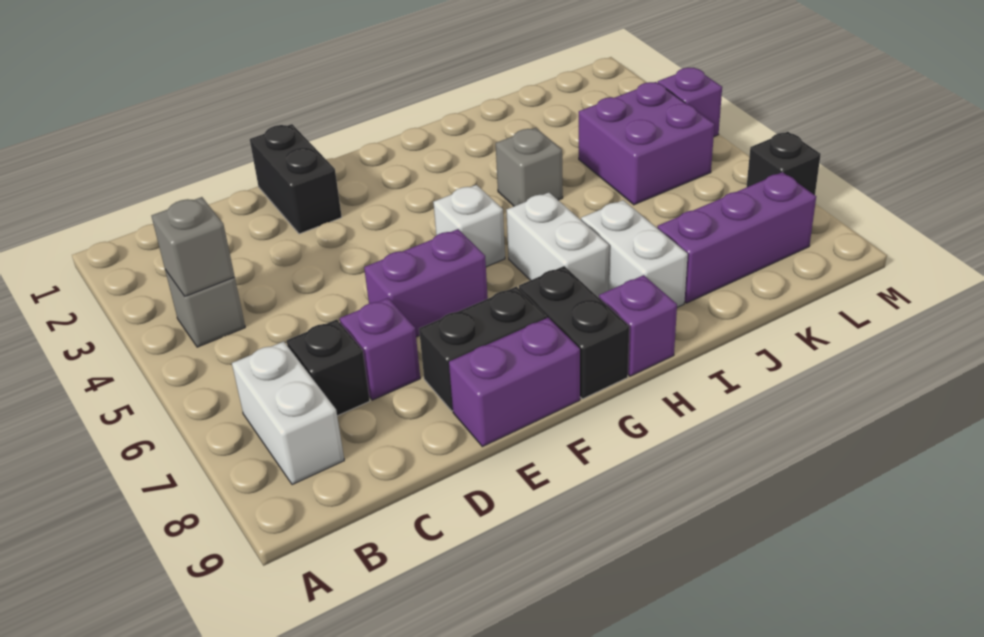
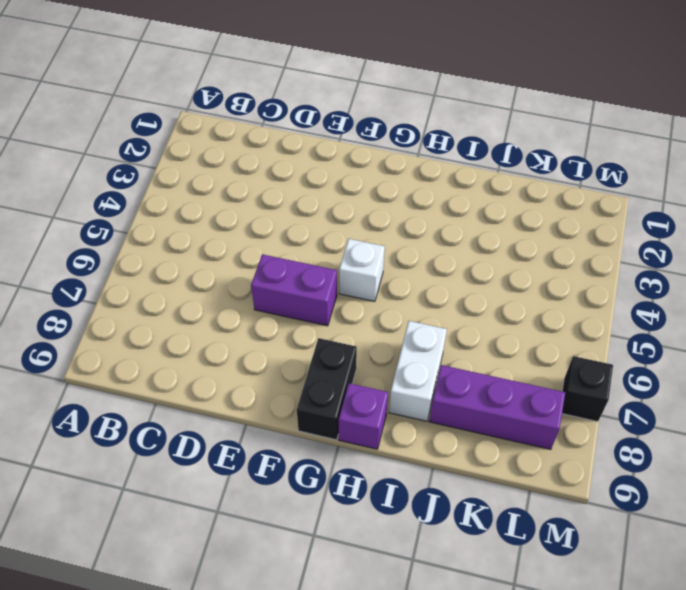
none -> grey brick B4 level 1
none -> white brick B7:B8 level 1
none -> black brick C7 level 1

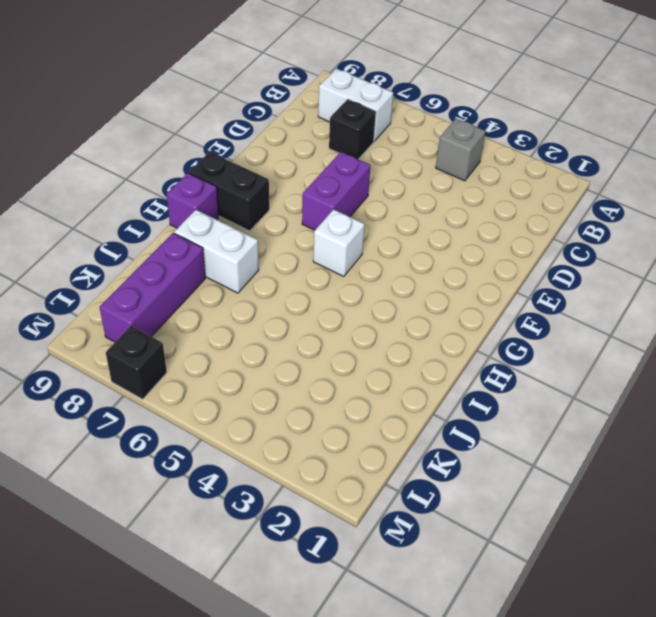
none -> purple brick D7 level 1
none -> black brick E1:E2 level 1
none -> black brick E8:F8 level 1

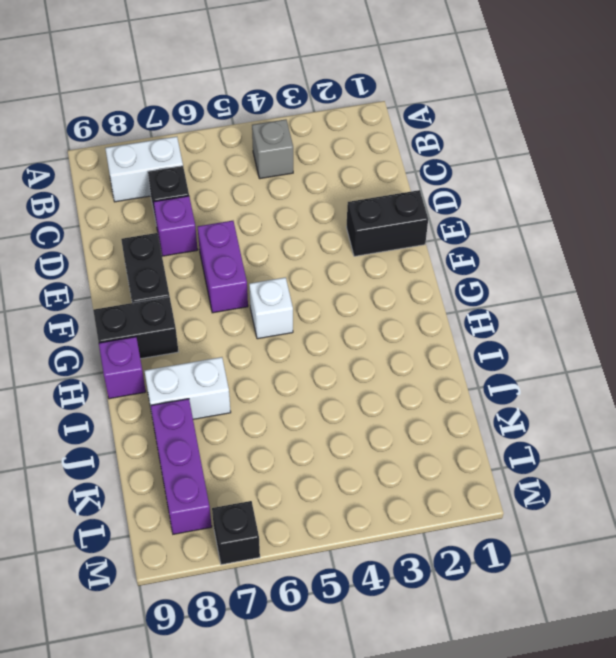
none -> purple brick E9:F9 level 1
none -> white brick H6:H7 level 1
none -> grey brick I4 level 1

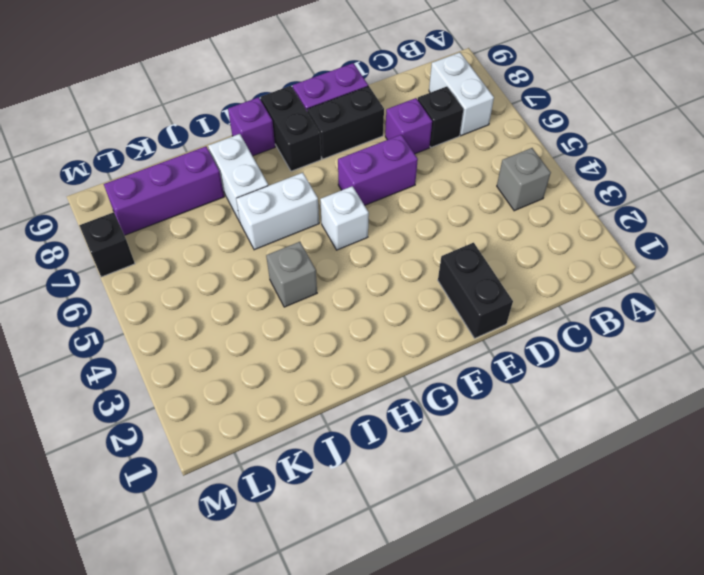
white brick H6:I6 level 1 -> white brick H6:H7 level 1
none -> purple brick K4:L5 level 1
none -> purple brick M4 level 1
none -> grey brick B4 level 2

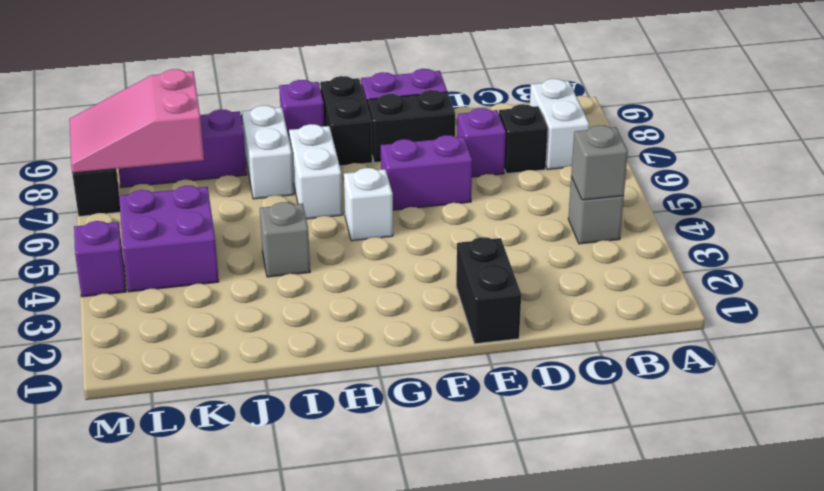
pink slope K7:M8 level 2 top K -> none

